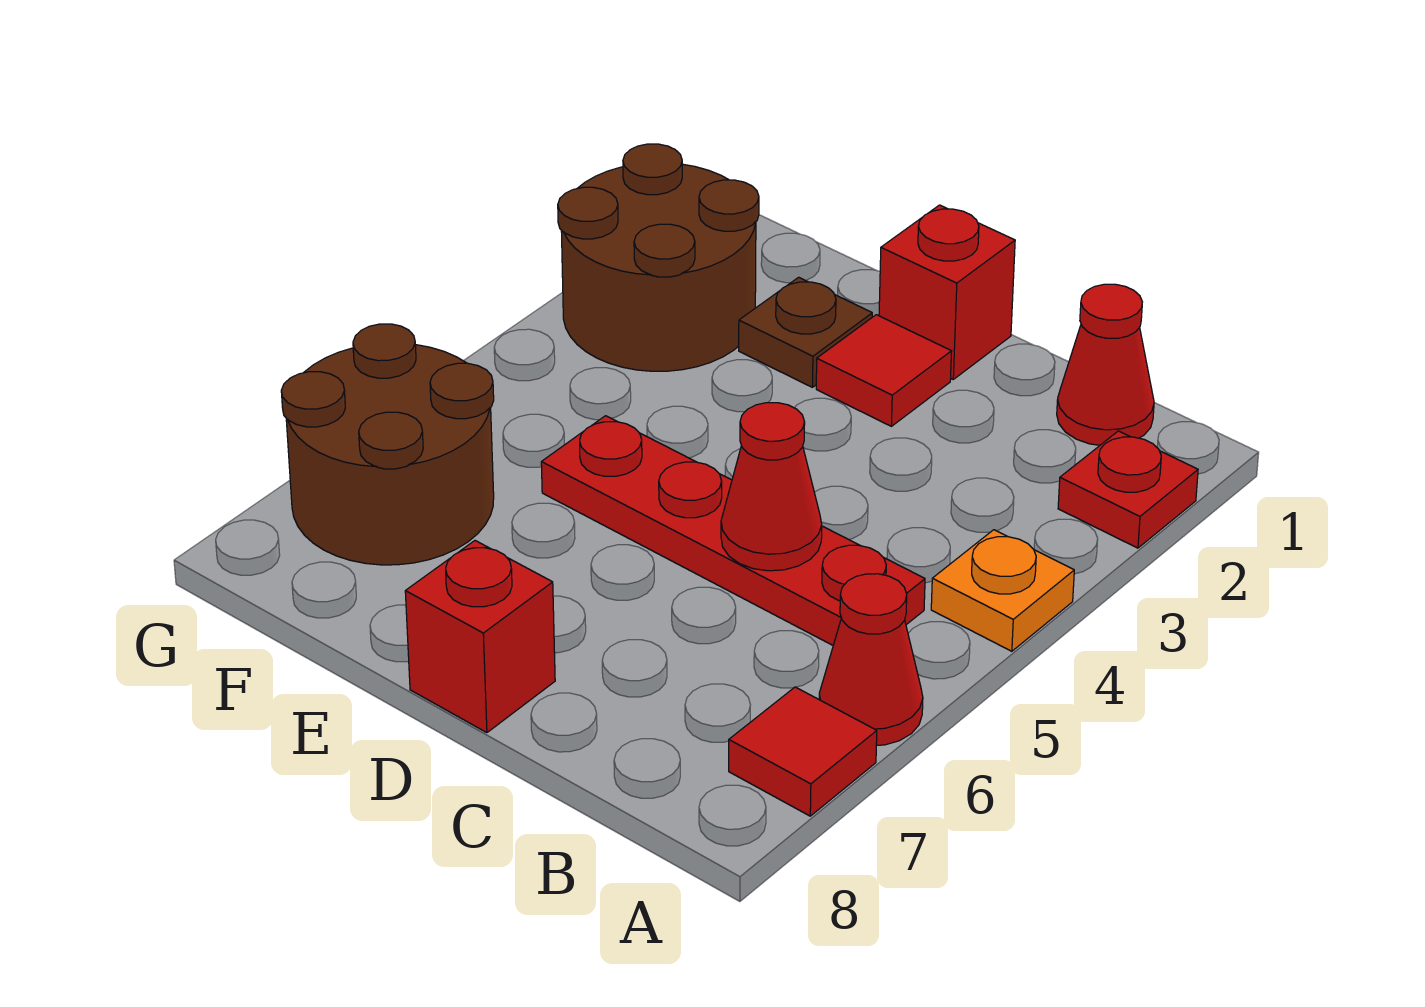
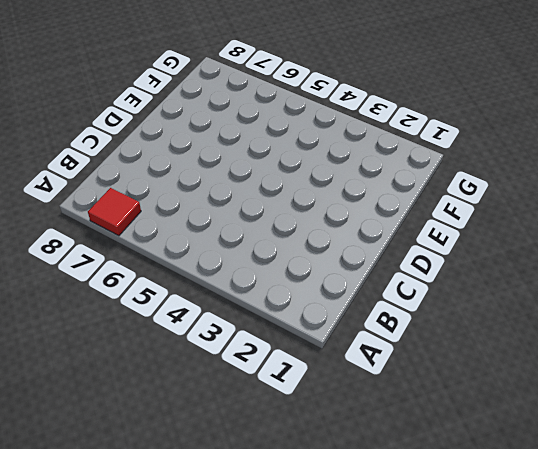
none -> red plate A2 level 1
none -> orange plate A4 level 1
none -> red cone A6 level 1

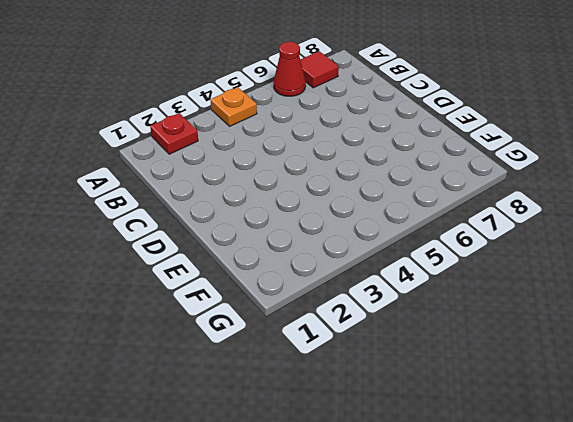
none -> red cone B1 level 1
none -> red plate B5:E5 level 1
none -> red brick D1 level 1

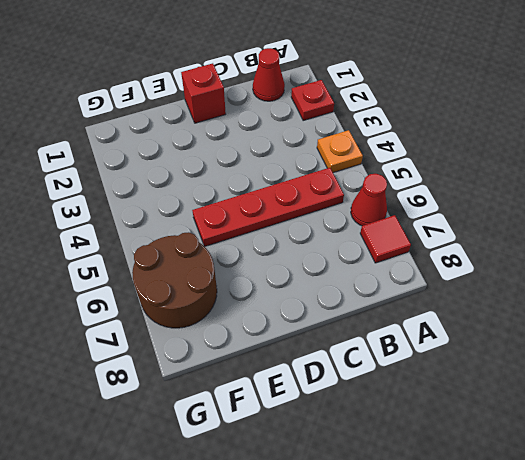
none -> red tile D2 level 1
none -> red brick D8 level 1
none -> brown plate E2 level 1

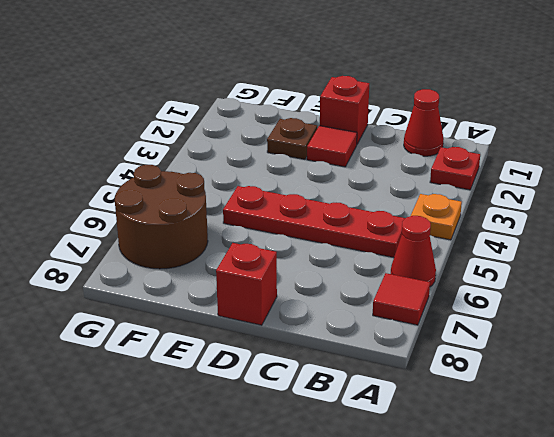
none -> brown round brick F2:G3 level 1
none -> red cone C5 level 2

